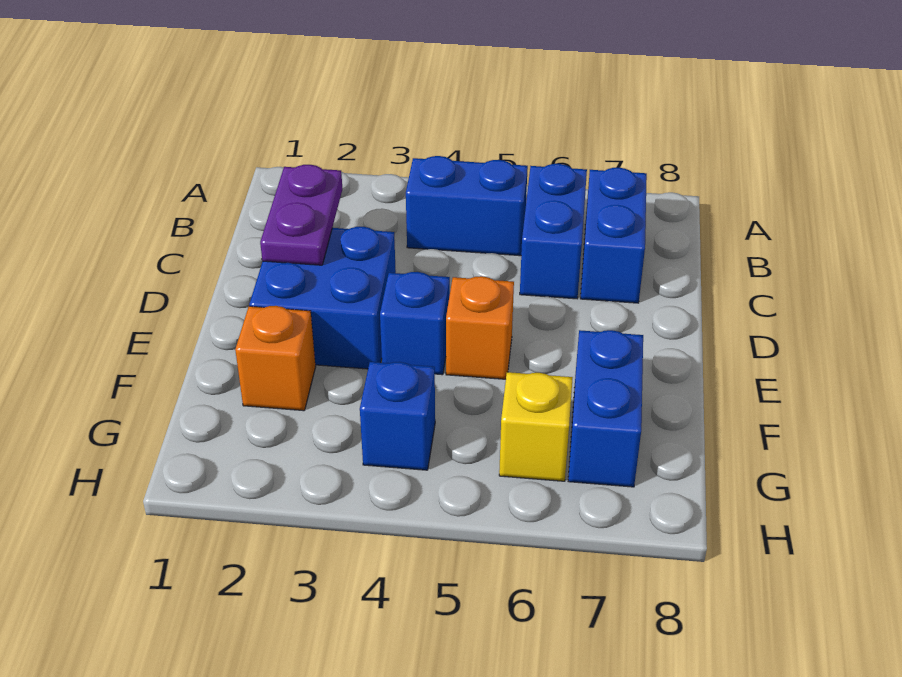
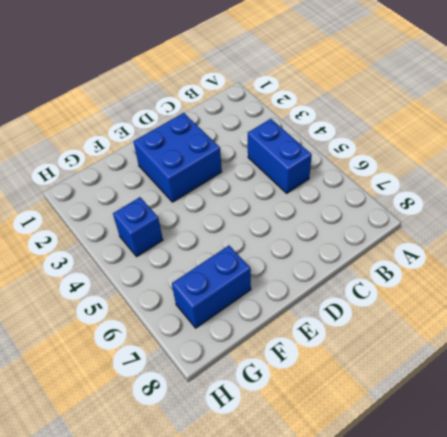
none -> blue brick B6:C6 level 1
none -> blue brick B7:C7 level 1

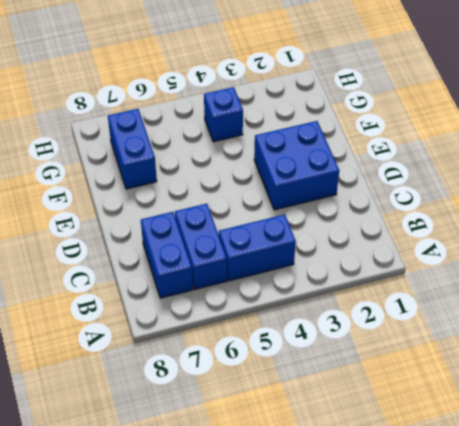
none -> blue brick E4 level 1
none -> orange brick E5 level 1

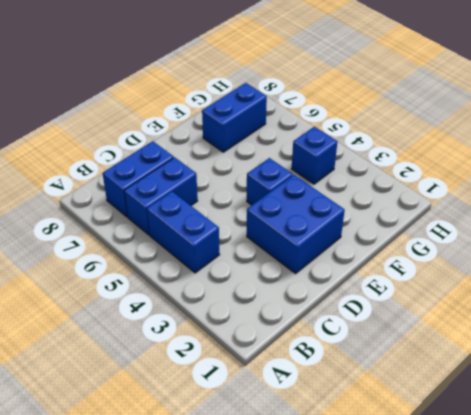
none -> orange brick E5 level 1
none -> orange brick F2 level 1

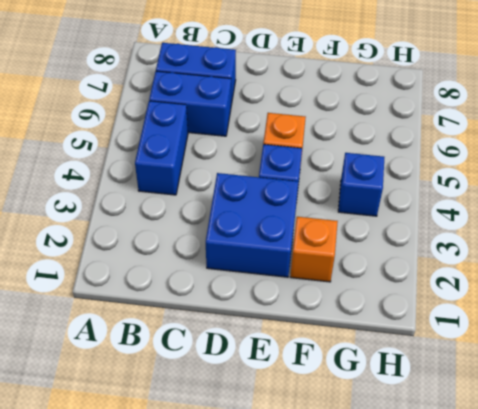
none -> blue brick F7:G7 level 1
none -> yellow brick G6 level 1

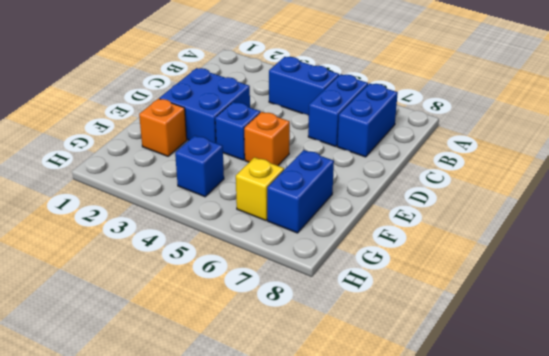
none -> purple plate C2:D2 level 2

